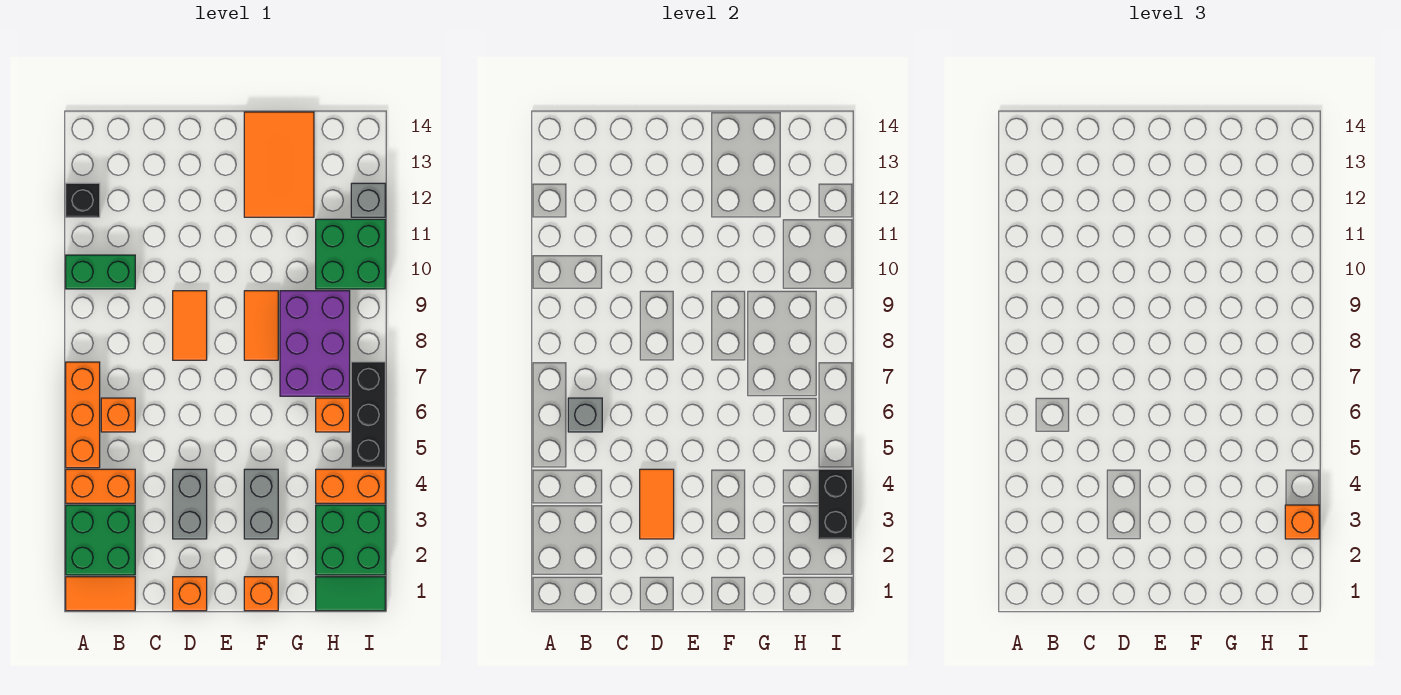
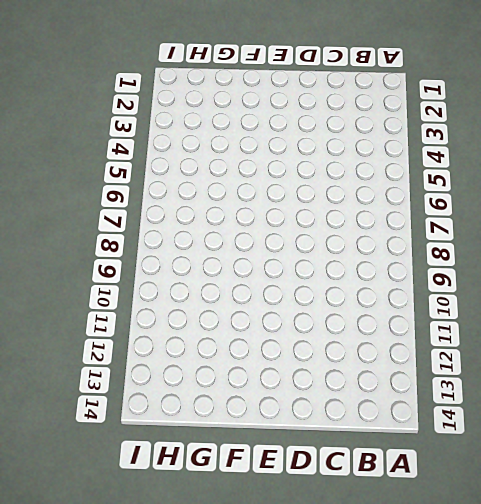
none -> orange tile A1:B1 level 1
none -> green brick A2:B3 level 1
none -> orange brick A4:B4 level 1

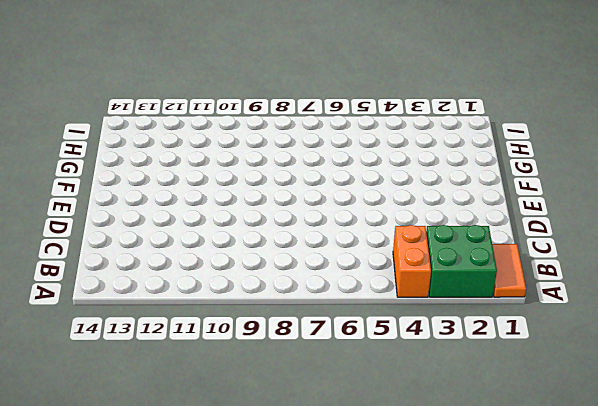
none -> orange brick A5:A7 level 1
none -> green brick A10:B10 level 1
none -> black brick A12 level 1

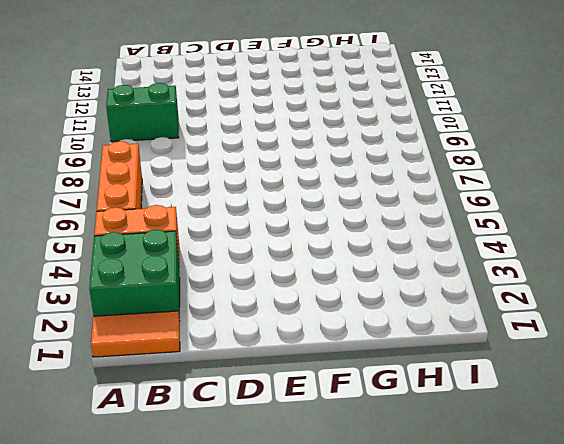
none -> black brick A12 level 1
none -> orange brick B6 level 1
none -> orange brick D1 level 1

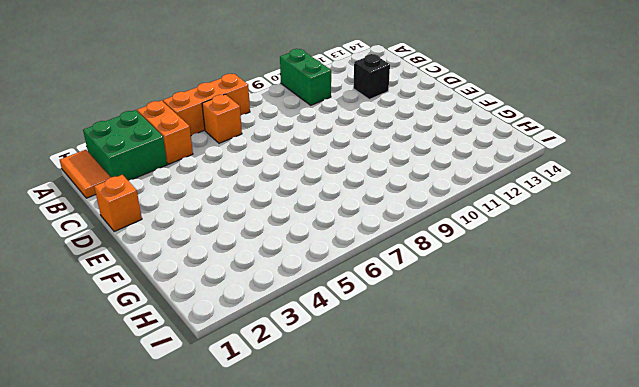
black brick C12 level 1 -> black brick A12 level 1
none -> grey brick D3:D4 level 1
none -> orange tile D8:D9 level 1
none -> orange brick F1 level 1

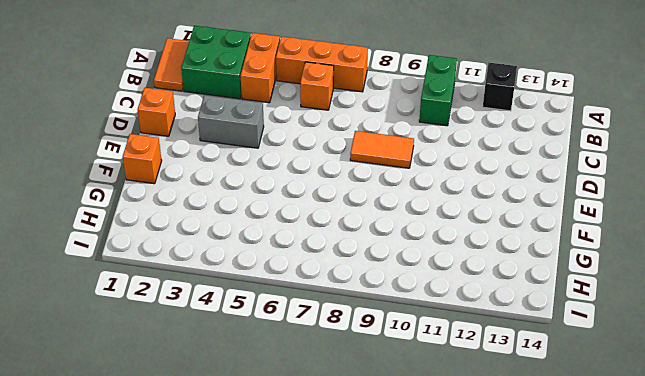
none -> grey brick F3:F4 level 1
none -> orange tile F8:F9 level 1
none -> orange tile F12:G14 level 1

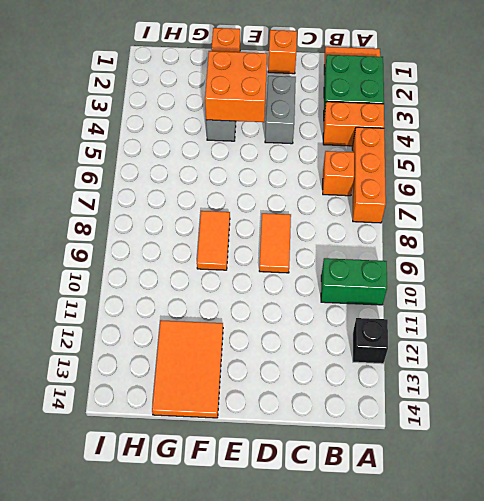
orange brick E3:F4 level 2 -> none
none -> purple brick G7:H9 level 1
none -> green tile H1:I1 level 1
none -> green brick H2:I3 level 1

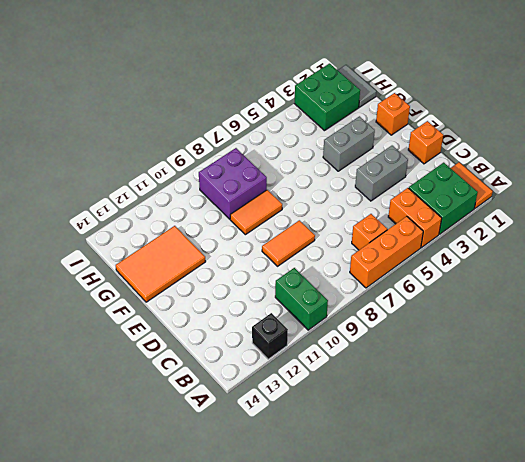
purple brick G8:H9 level 1 -> purple brick G7:H9 level 1
grey tile H1:I1 level 1 -> green tile H1:I1 level 1
none -> orange brick H4:I4 level 1
none -> orange brick H6 level 1
none -> green brick H10:I11 level 1

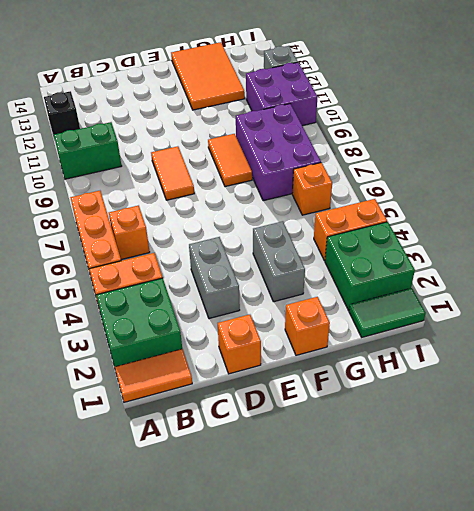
purple brick H10:I11 level 1 -> green brick H10:I11 level 1
none -> black brick I5:I7 level 1
none -> grey brick B6 level 2
none -> orange tile D3:D4 level 2

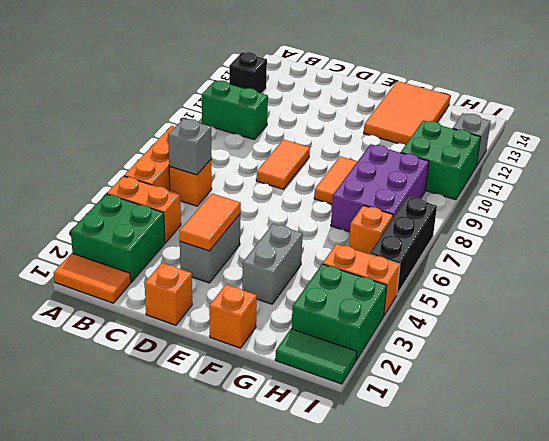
none -> black brick I3:I4 level 2
none -> orange brick I3 level 3

